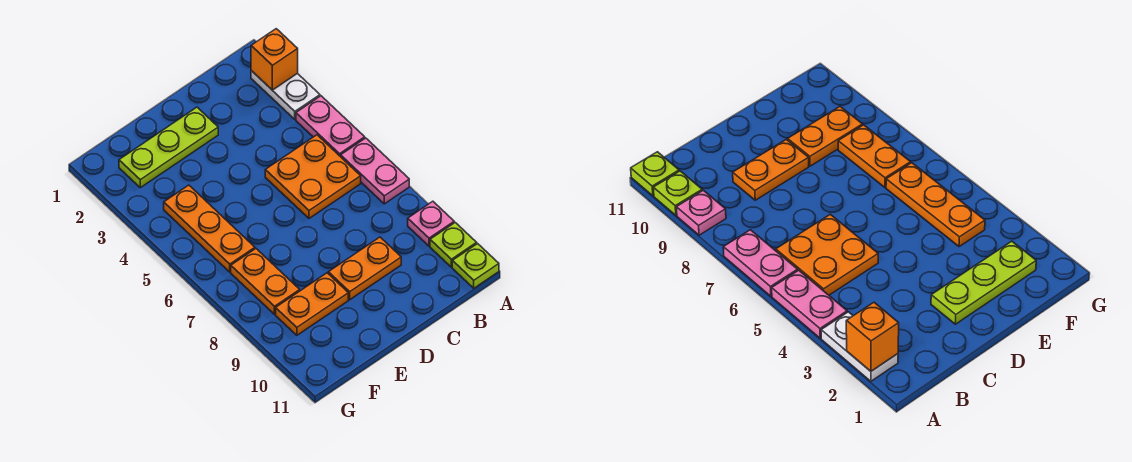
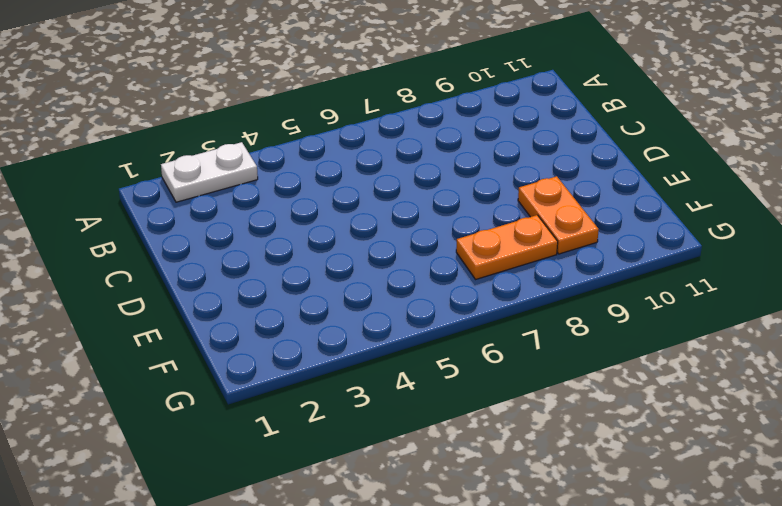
none -> pink plate A4:A5 level 1
none -> pink plate A6:A7 level 1
none -> pink plate A9 level 1

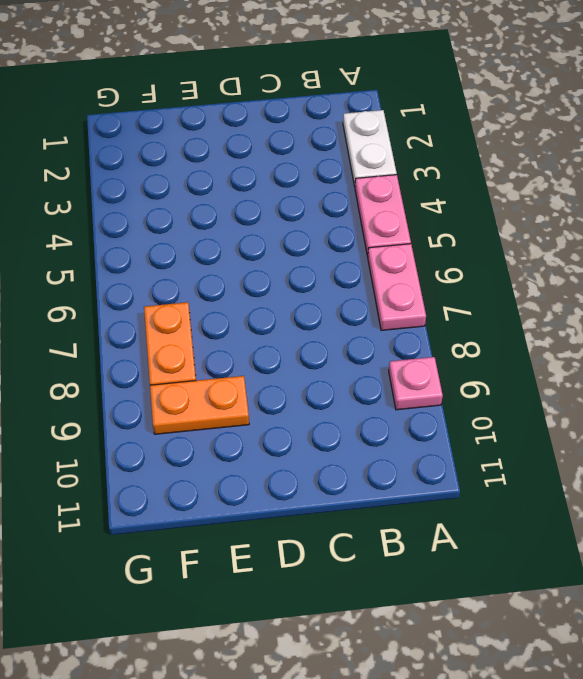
none -> lime plate A10 level 1
none -> lime plate A11 level 1
none -> orange plate B5:C6 level 1

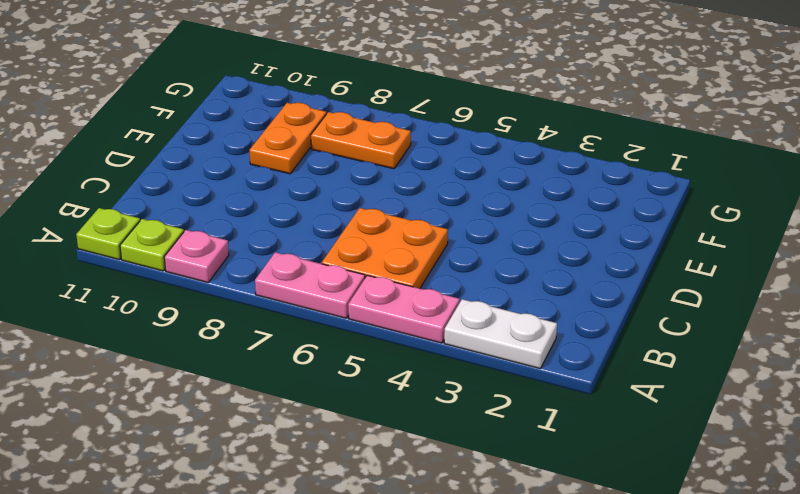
none -> orange plate C9:D9 level 1
none -> lime plate D2:F2 level 1
none -> orange plate F4:F6 level 1

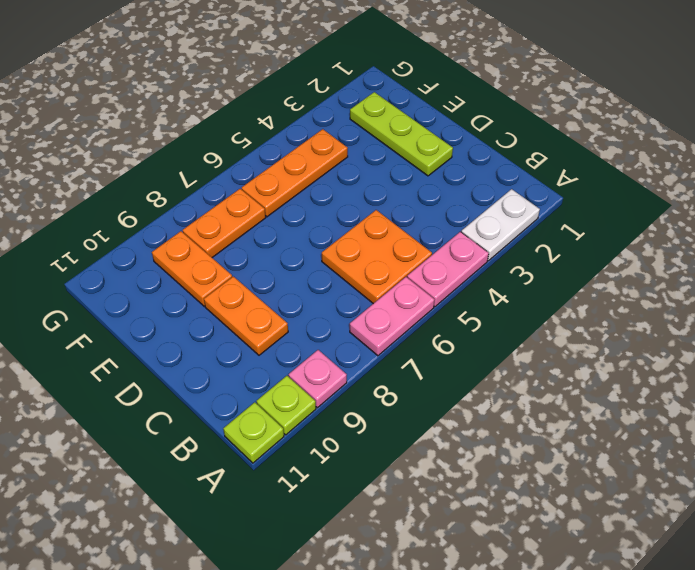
none -> orange brick A2 level 2

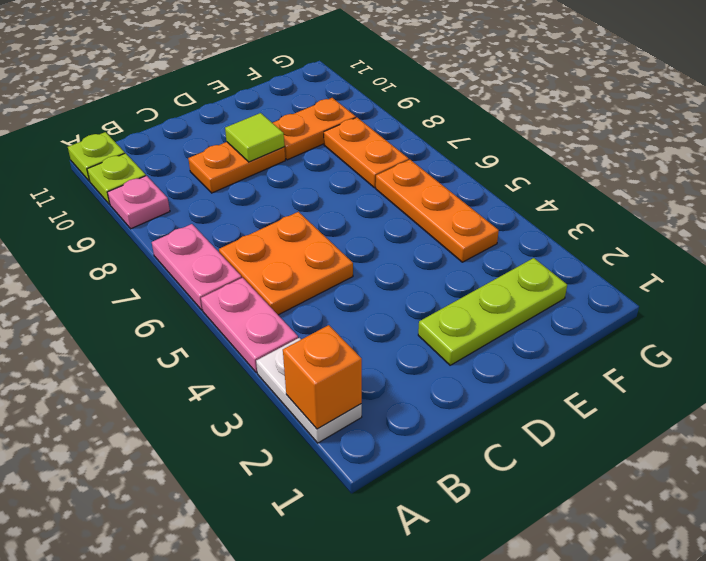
lime tile D9 level 2 -> none

